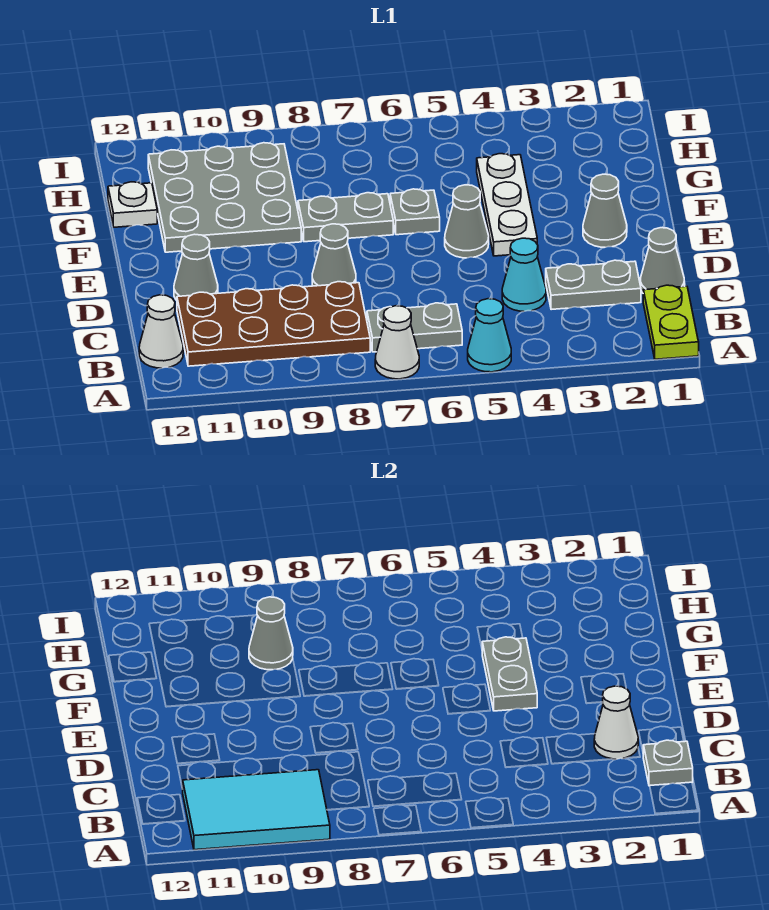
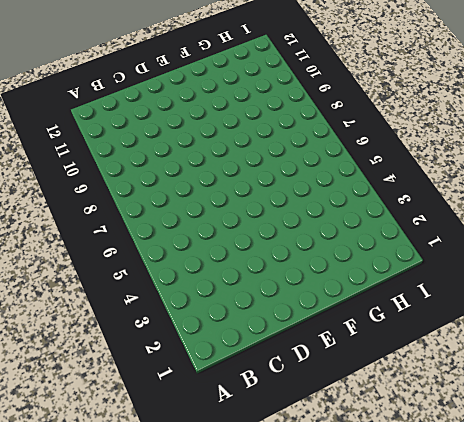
none -> lime plate A1:B1 level 1
none -> cyan cone A5 level 1
none -> white cone A7 level 1

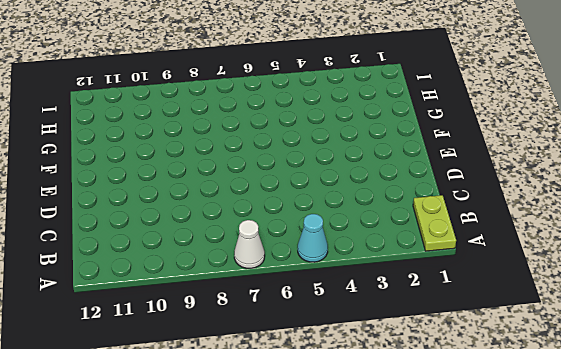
none -> grey plate B6:B7 level 1
none -> brown plate B8:C11 level 1
none -> white cone B12 level 1

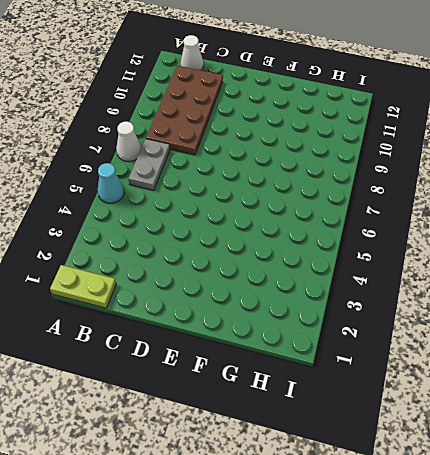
none -> grey cone C1 level 1
none -> grey plate C2:C3 level 1
none -> cyan cone C4 level 1

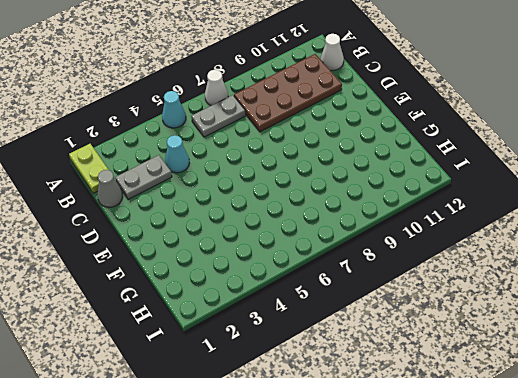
none -> grey cone D8 level 1
none -> grey cone D11 level 1
none -> grey cone E2 level 1

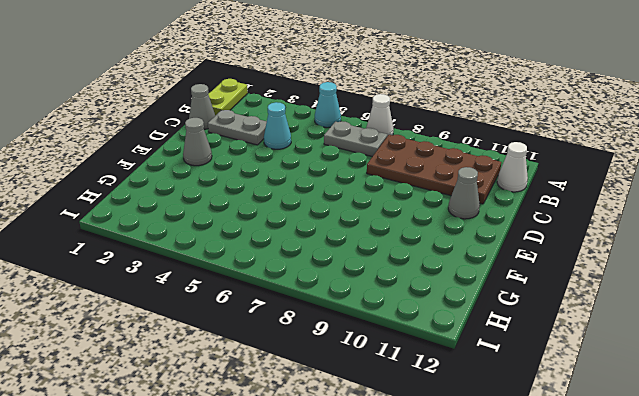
none -> grey cone D8 level 1
none -> white plate E4:G4 level 1
none -> grey cone E5 level 1

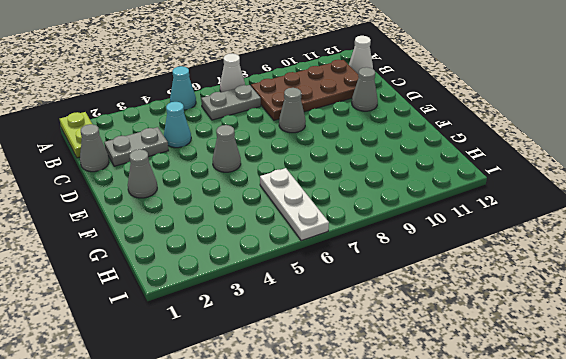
white plate G6:I6 level 1 -> white plate E4:G4 level 1
none -> grey plate F6 level 1
none -> grey plate F7:F8 level 1
none -> grey plate F9:H11 level 1

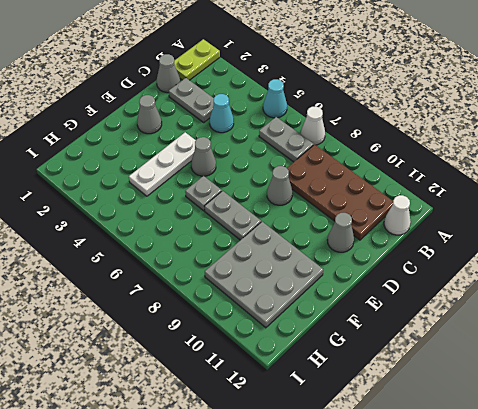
none -> white plate G12 level 1
none -> cyan tile A9:B11 level 2
none -> grey plate B1 level 2

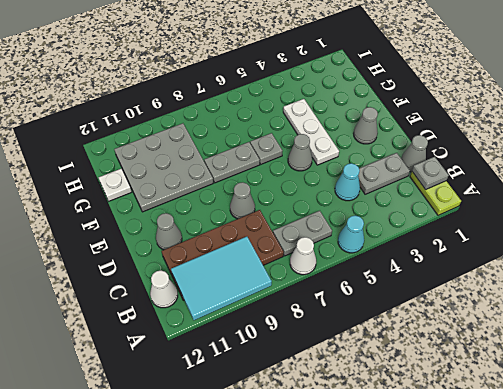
none -> white cone C2 level 2
none -> grey plate E4:F4 level 2
none -> grey cone G9 level 2

